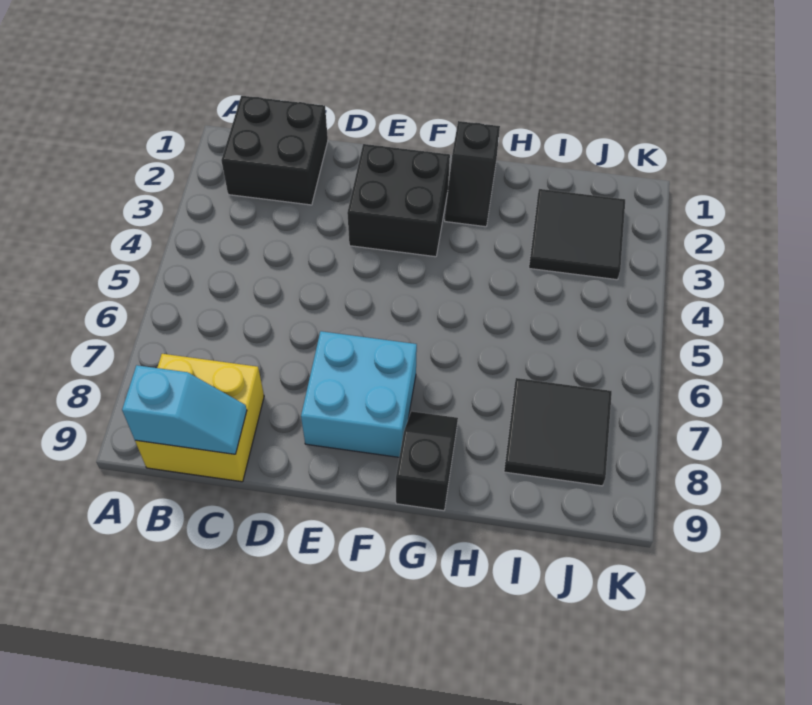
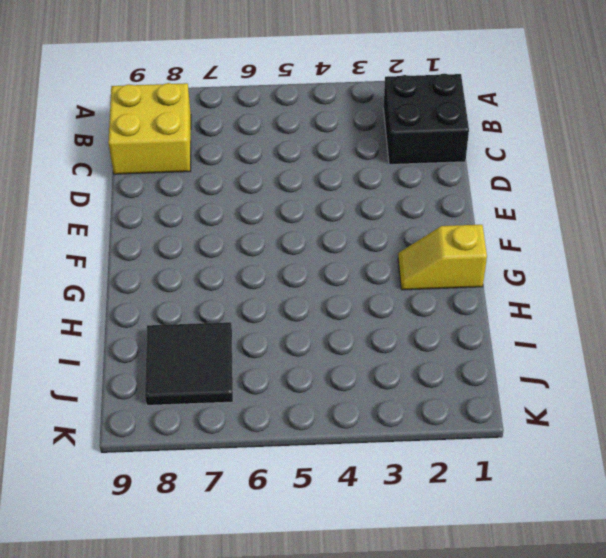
yellow slope G1:G2 level 1 top 1 -> black slope G1:G2 level 1 top 1
none -> black brick E2:F3 level 1
none -> cyan brick E7:F8 level 1

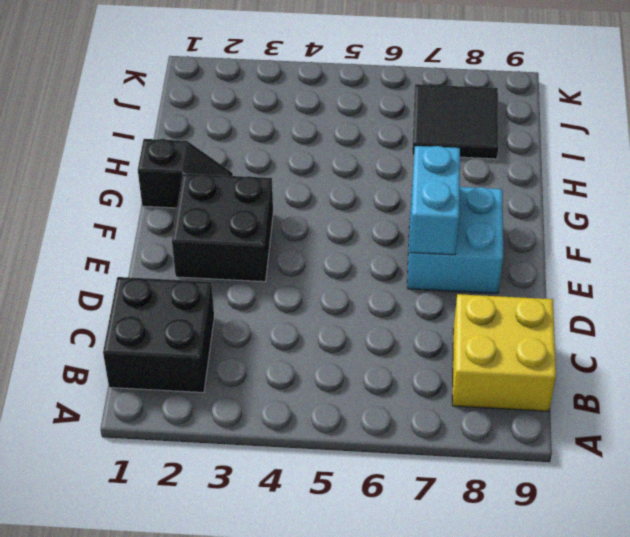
cyan brick E7:F7 level 2 -> none
none -> black slope G8:G9 level 1 top 9
none -> black tile I2:J3 level 1

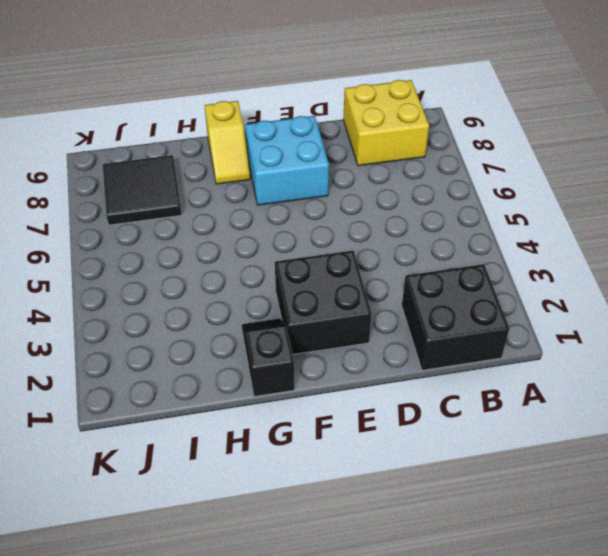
yellow slope G8:G9 level 1 top 9 -> black slope G8:G9 level 1 top 9
none -> black tile I2:J3 level 1
none -> cyan slope B9:C9 level 2 top B

